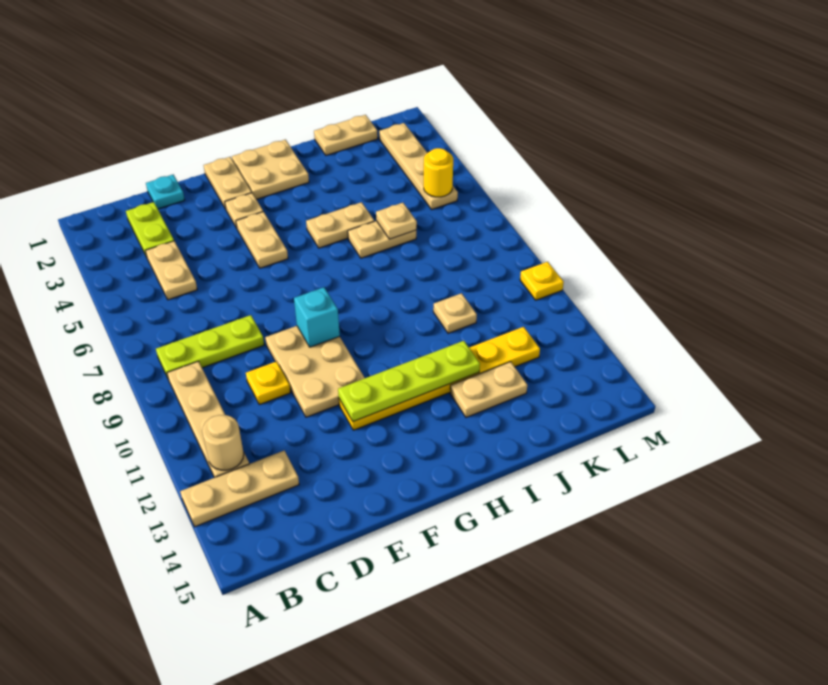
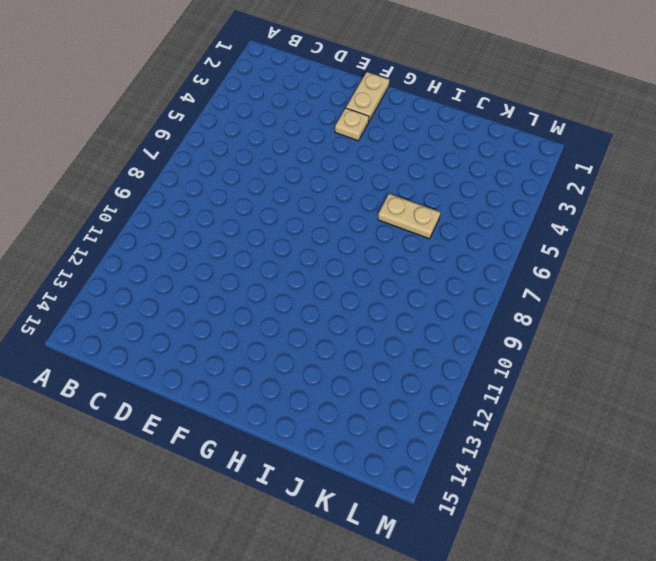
none -> tan plate A13:C13 level 1
none -> lime plate B8:D8 level 1
none -> tan plate B9:B12 level 1

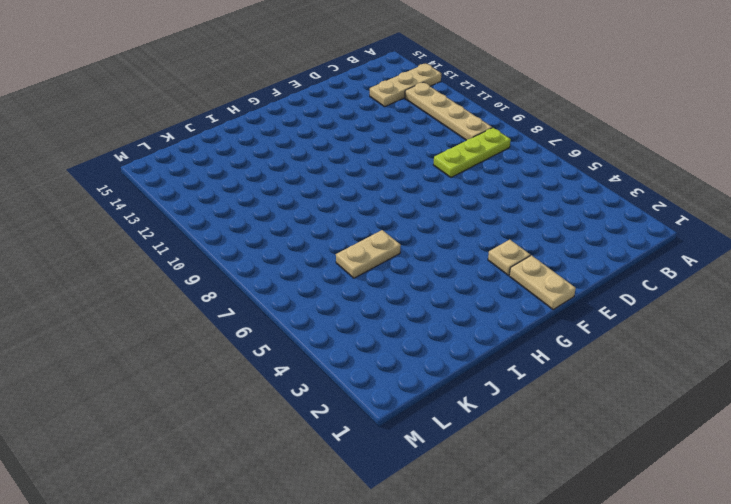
none -> lime plate C2:C3 level 1
none -> tan plate C4:C5 level 1
none -> cyan plate D1 level 1

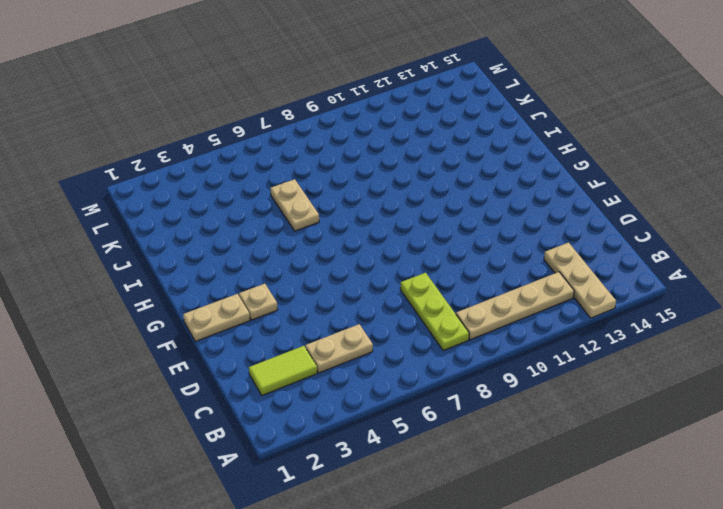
lime tile C2:C3 level 1 -> lime plate C2:C3 level 1
none -> cyan plate D1 level 1
none -> yellow plate D10 level 1
none -> tan plate E9:F11 level 1

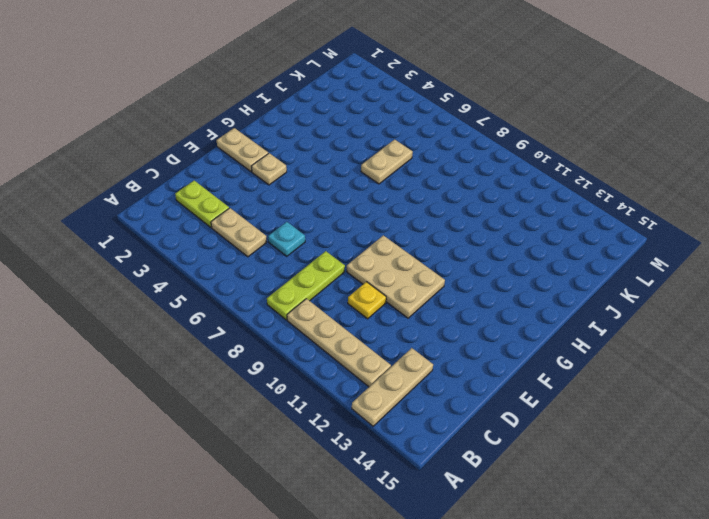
cyan plate D6 level 1 -> cyan plate D1 level 1
none -> tan plate F4:F5 level 1
none -> yellow plate F12:K12 level 1
none -> tan plate G1:H2 level 1

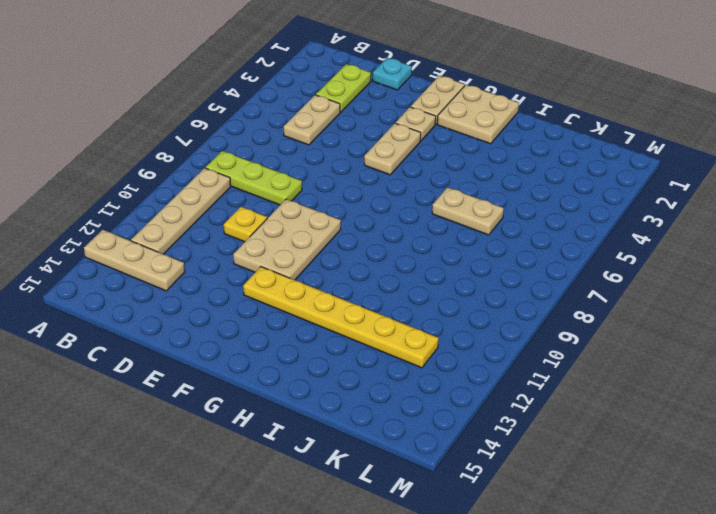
none -> tan plate H5:I5 level 1
none -> tan plate I13:J13 level 1
none -> tan plate J1:K1 level 1

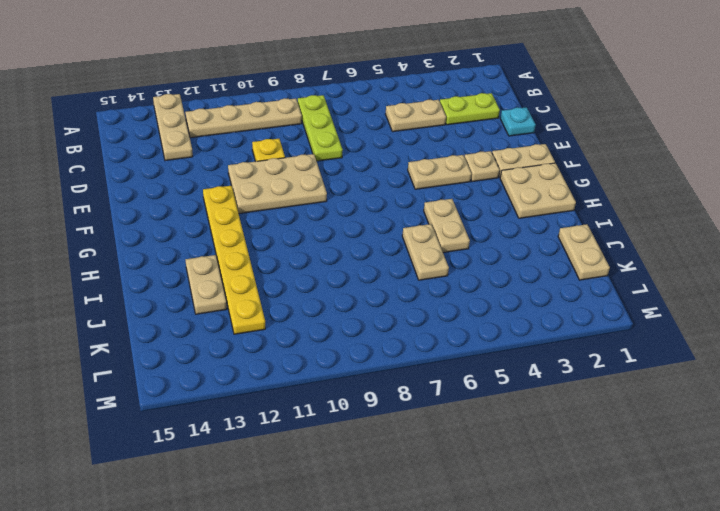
none -> tan plate J10 level 1
none -> tan plate L2:L5 level 1
none -> yellow plate M10 level 1

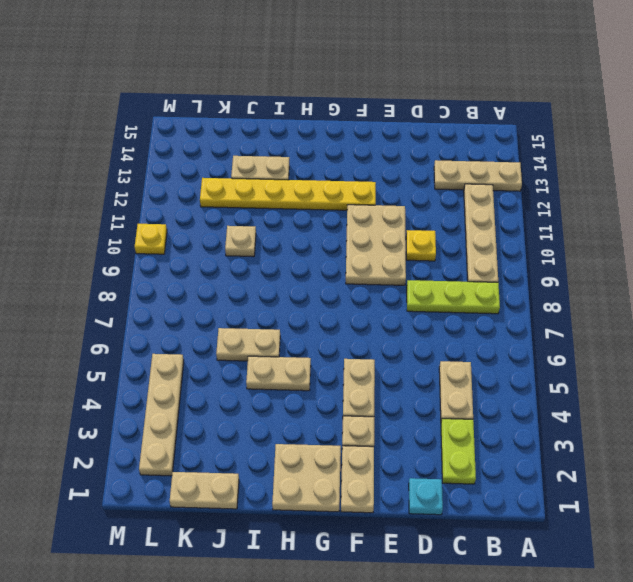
none -> tan round brick B12 level 2
none -> cyan brick F9 level 2
none -> lime plate F12:I12 level 2

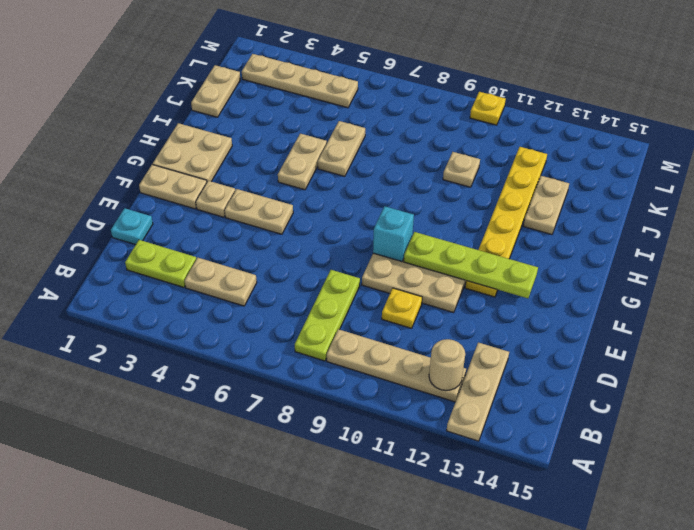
lime plate F10:F13 level 2 -> lime plate F12:I12 level 2
none -> tan plate J6 level 2
none -> yellow round brick L5 level 2

